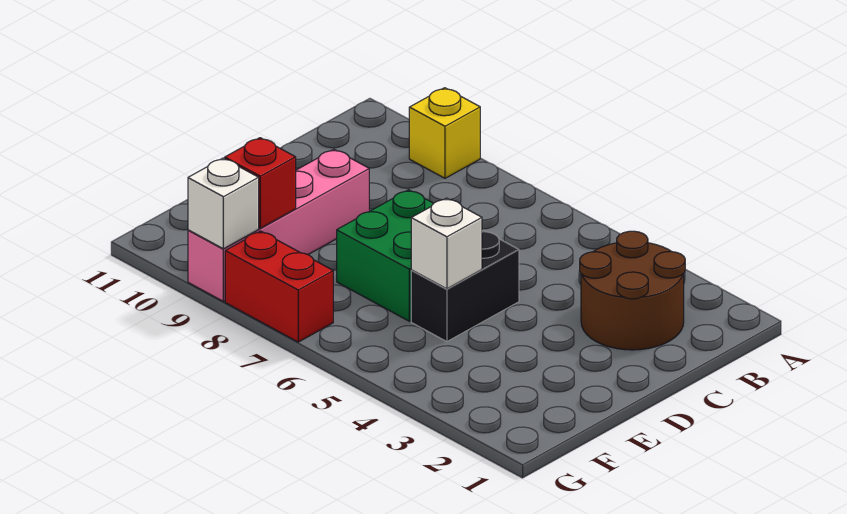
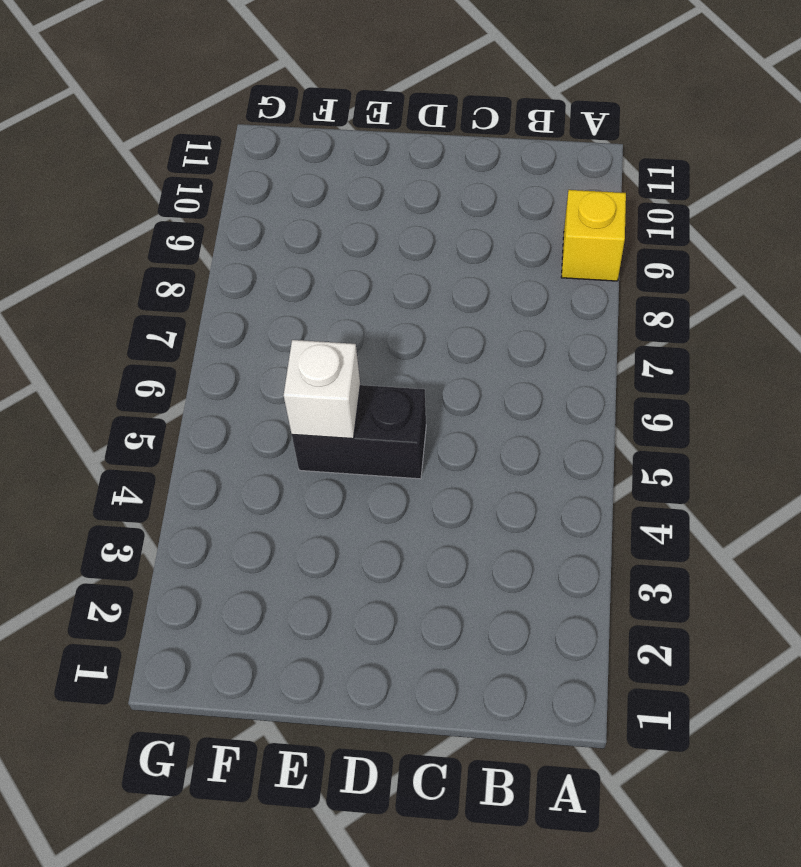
none -> brown round brick B2:C3 level 1
none -> green brick D6:E7 level 1

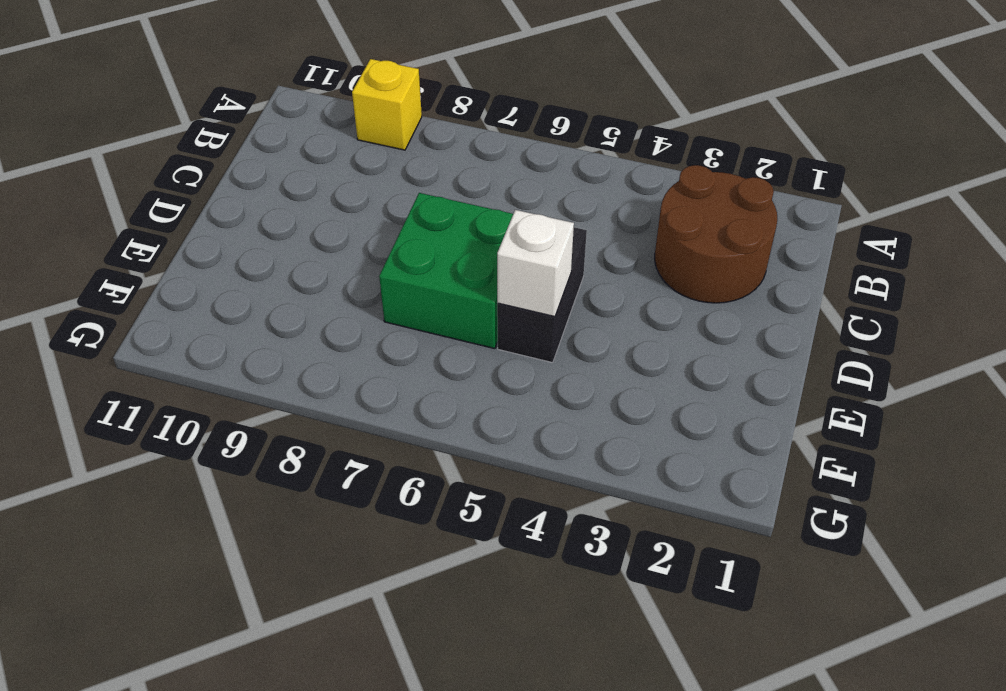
none -> pink brick D9:G9 level 1
none -> red brick G7:G8 level 1

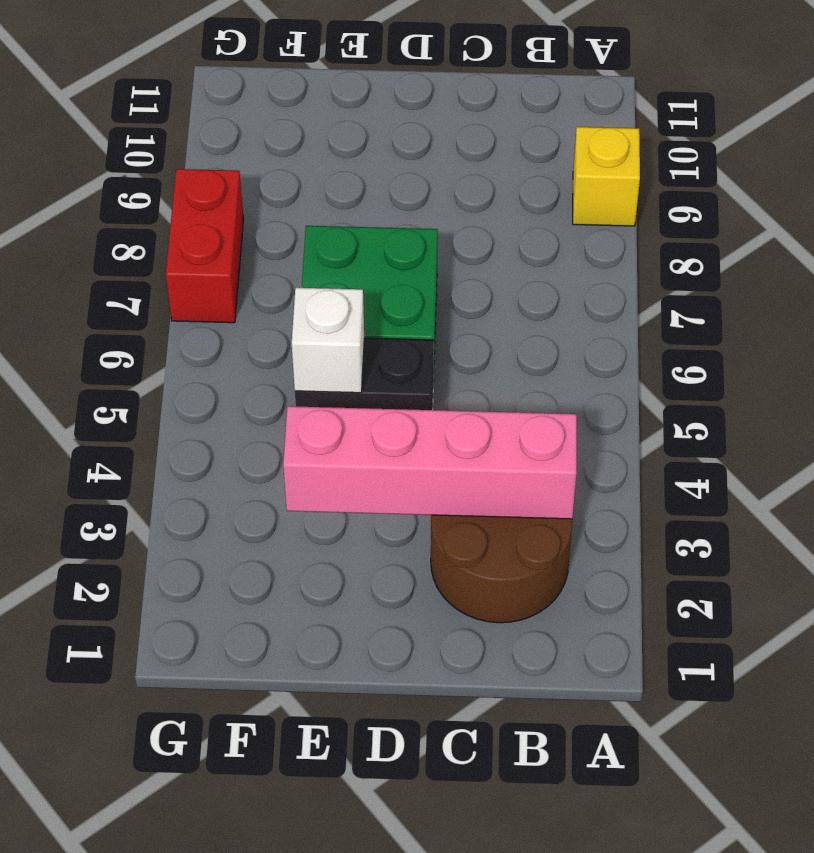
pink brick B3:E3 level 2 -> pink brick D9:G9 level 1
none -> red brick F9 level 2
none -> white brick G9 level 2

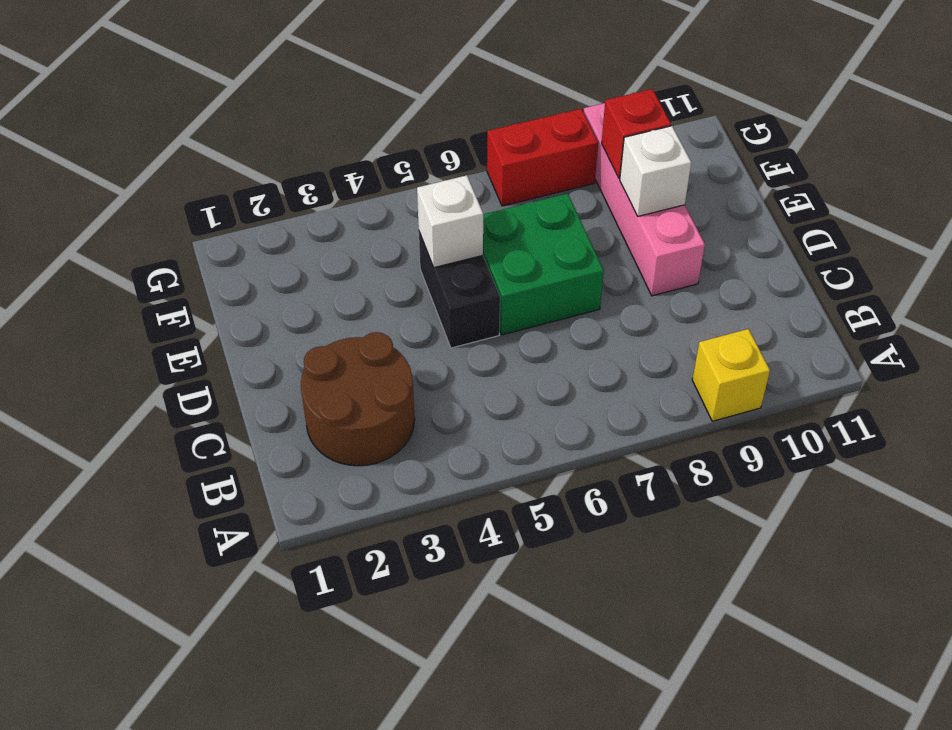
white brick E9 level 2 -> white brick G9 level 2

